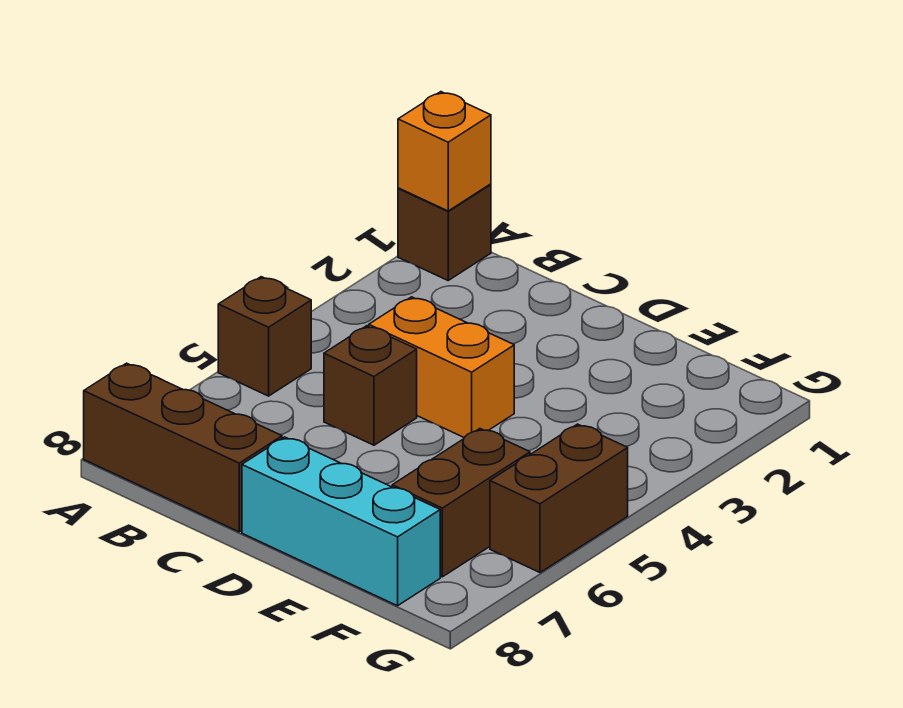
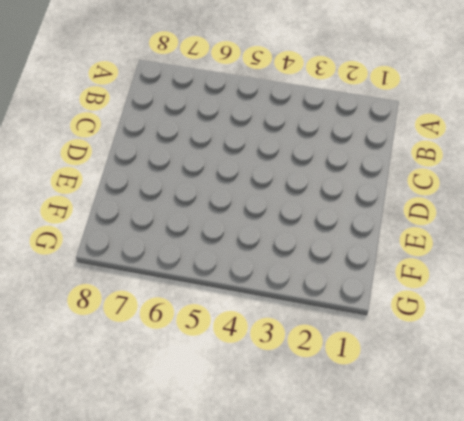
none -> brown brick A1 level 1
none -> brown brick A5 level 1

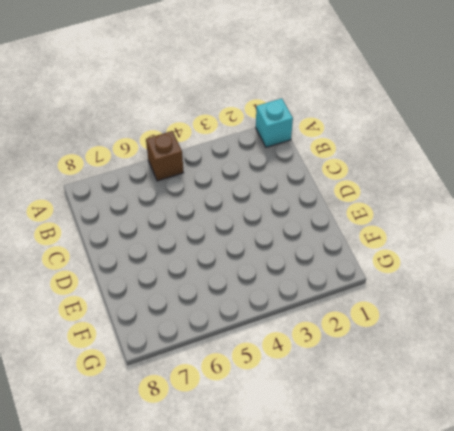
cyan brick A1 level 1 -> brown brick A1 level 1
none -> brown brick A8:C8 level 1
none -> orange brick C4:D4 level 1

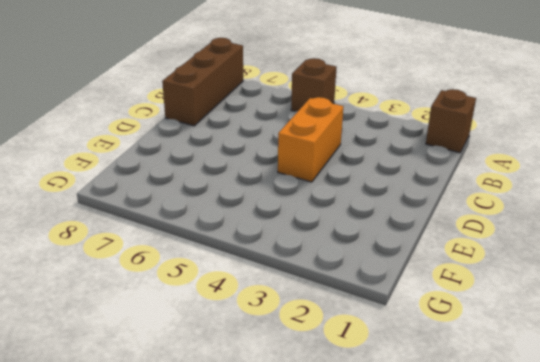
none -> brown brick C5 level 1
none -> cyan brick D8:F8 level 1

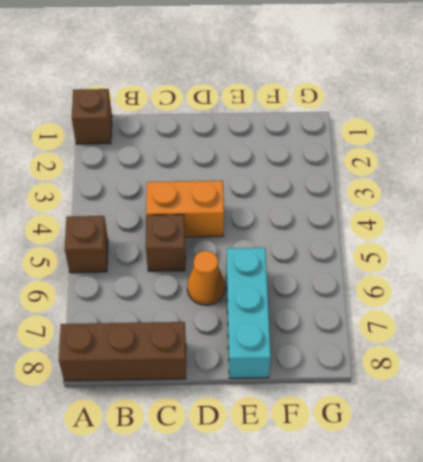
orange cone D6 level 1 -> none
cyan brick E6:E8 level 1 -> cyan brick D8:F8 level 1
none -> brown brick F6:F7 level 1
none -> brown brick G5:G6 level 1

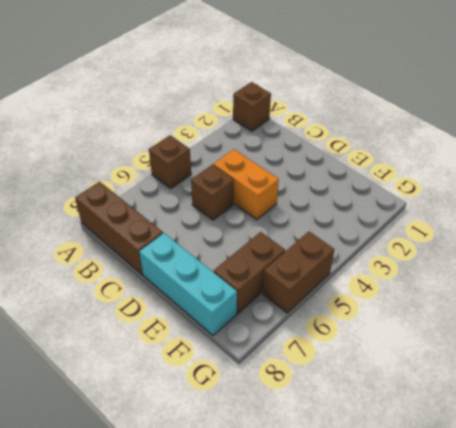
none -> orange brick A1 level 2

